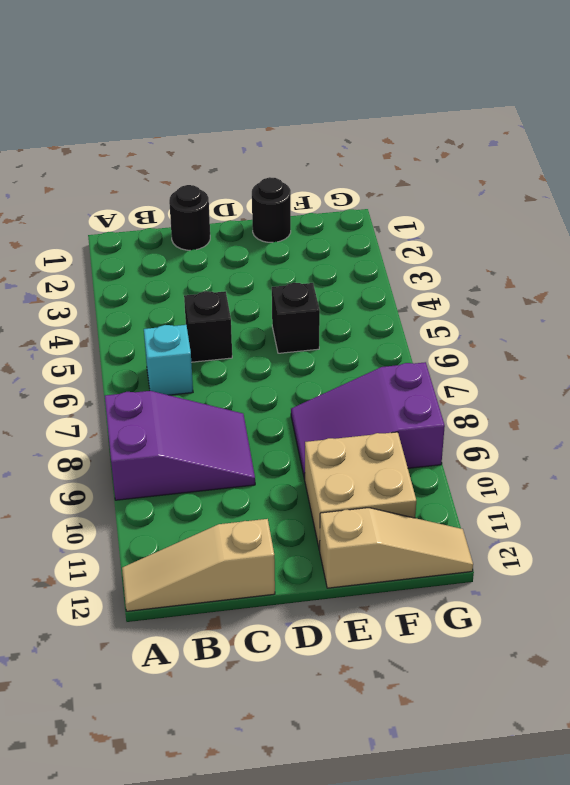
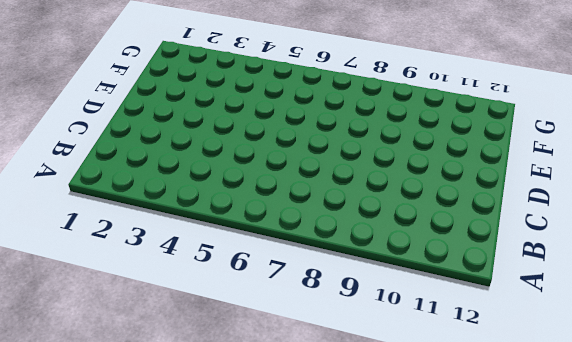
none -> purple slope A8:C9 level 1 top A
none -> tan slope A12:C12 level 1 top C

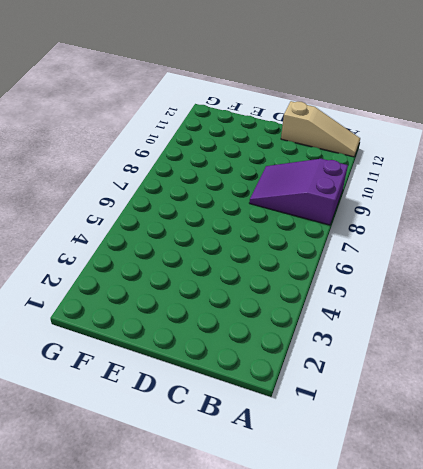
none -> cyan brick B6 level 1
none -> black round brick C1 level 1

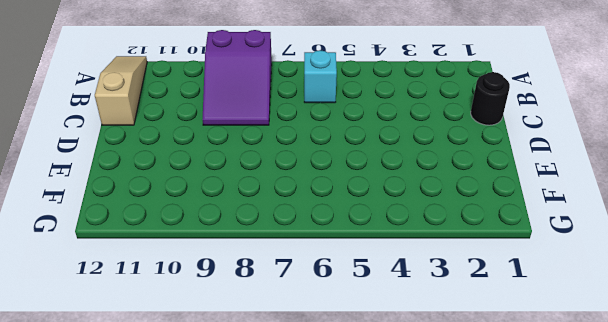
none -> black brick C5 level 1
none -> black round brick E1 level 1

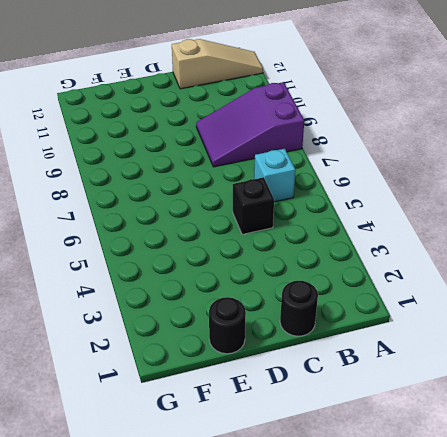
none -> black brick E5 level 1
none -> purple slope E8:G9 level 1 top G

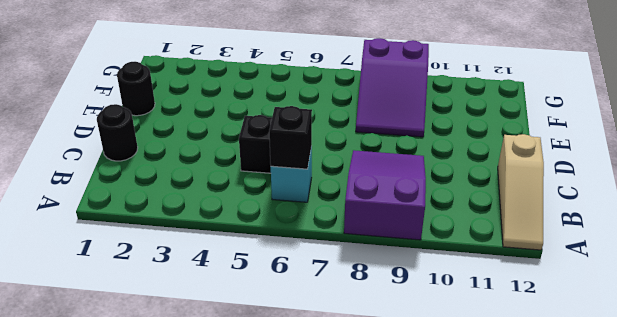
black brick B6 level 2 -> black brick E5 level 1
none -> tan brick E10:F11 level 1
none -> tan slope E12:G12 level 1 top E

